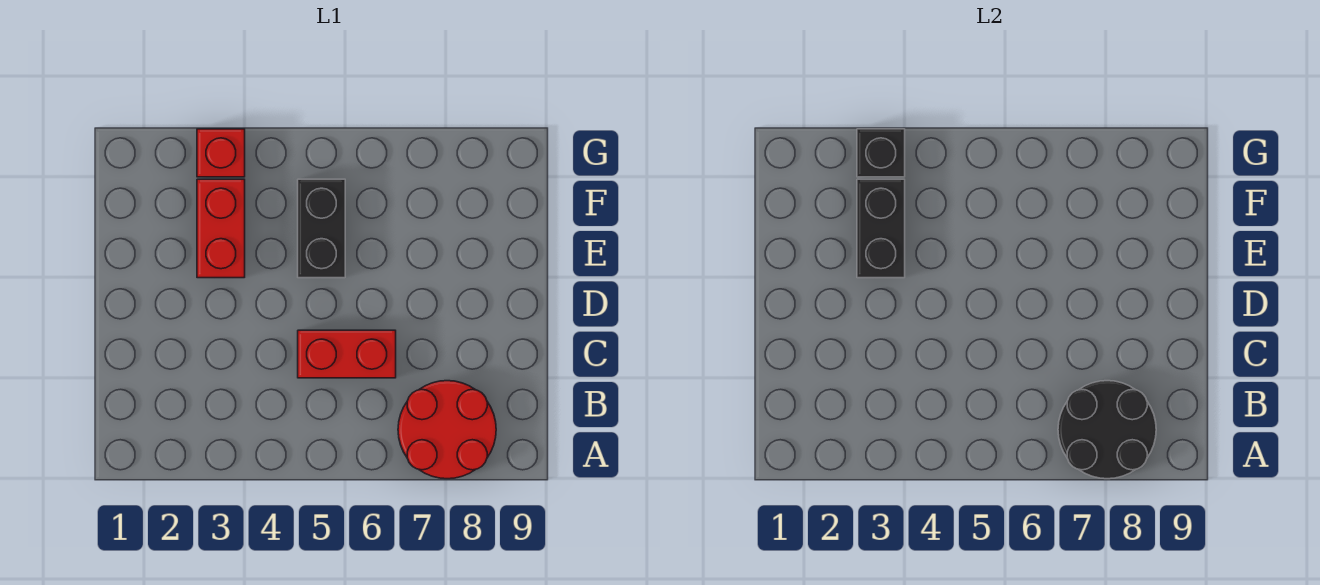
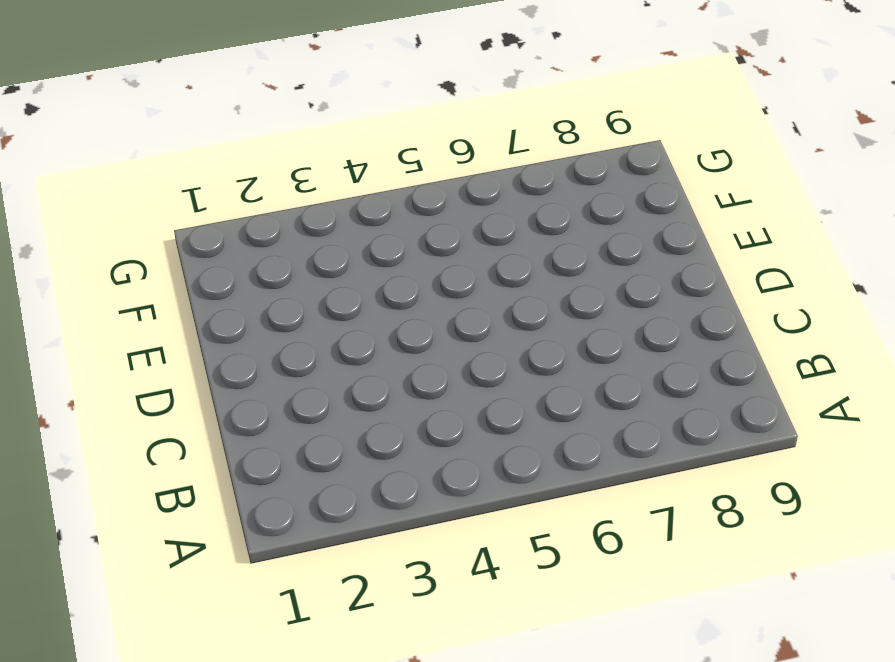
none -> red round brick A7:B8 level 1
none -> red brick C5:C6 level 1

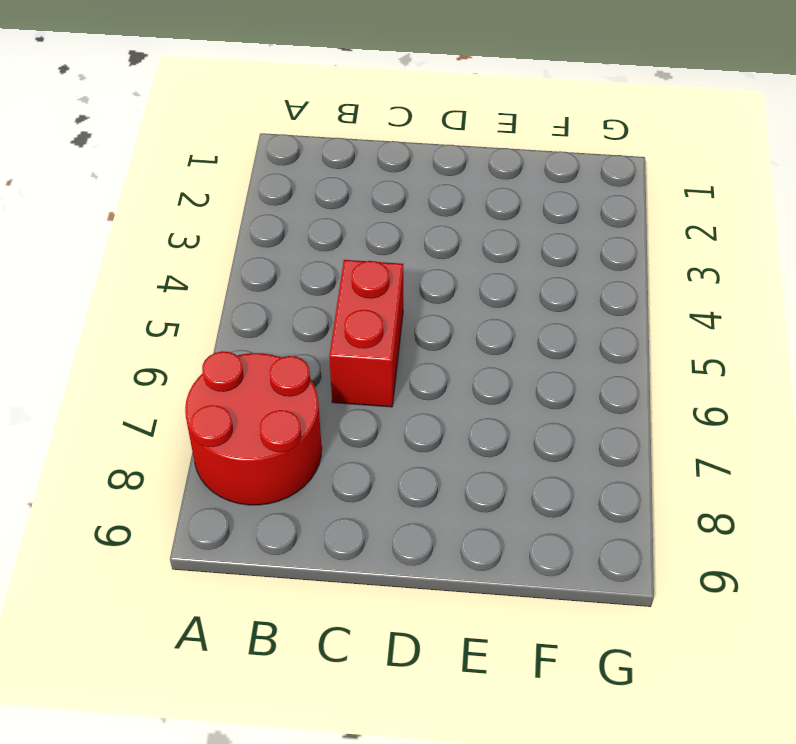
none -> red brick E3:F3 level 1
none -> black brick E5:F5 level 1

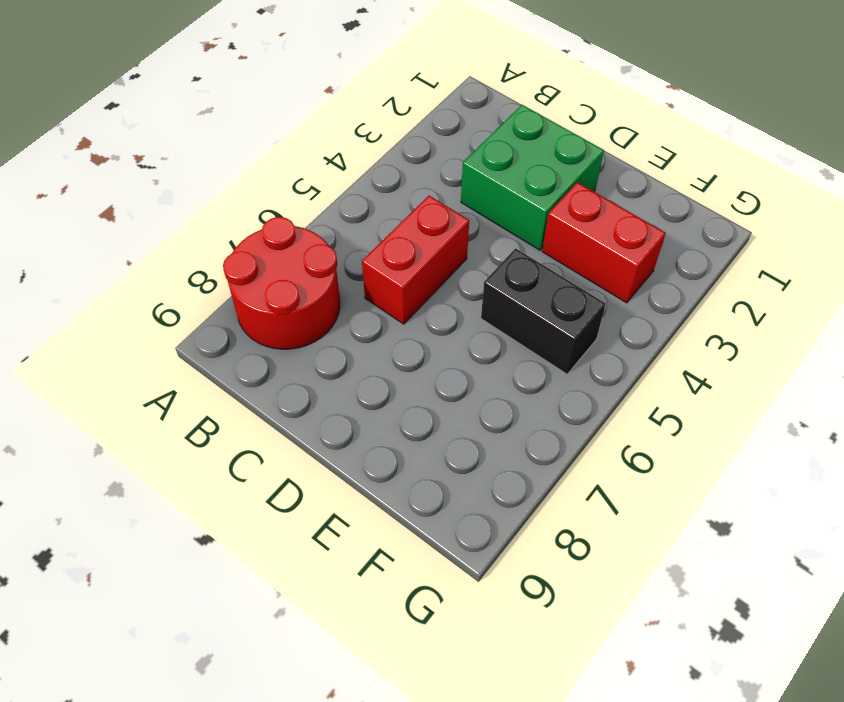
green brick C2:D3 level 1 -> none
none -> red brick G3 level 1
none -> black round brick A7:B8 level 2

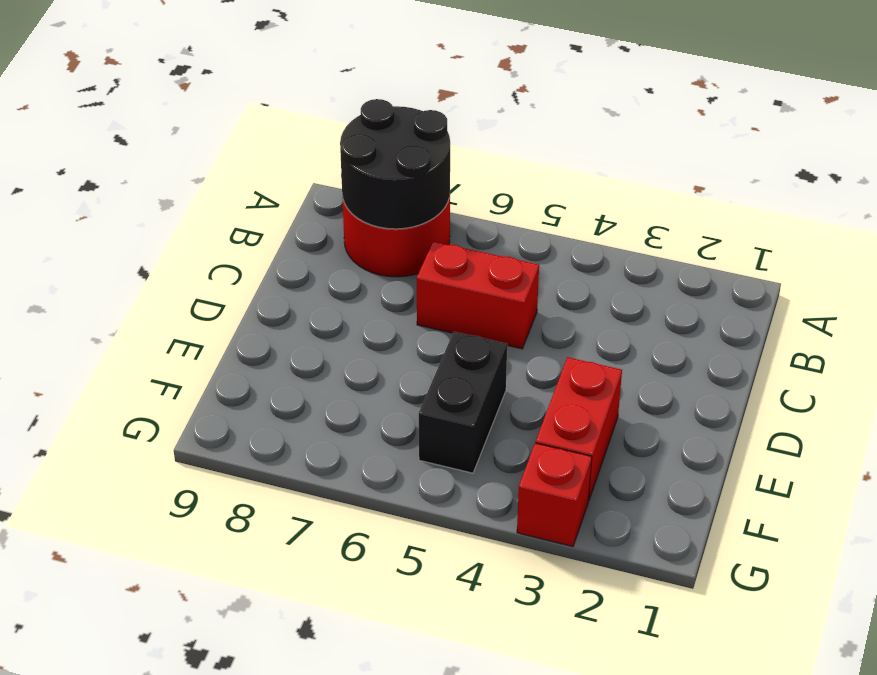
none -> black brick E3:F3 level 2
none -> black brick G3 level 2

